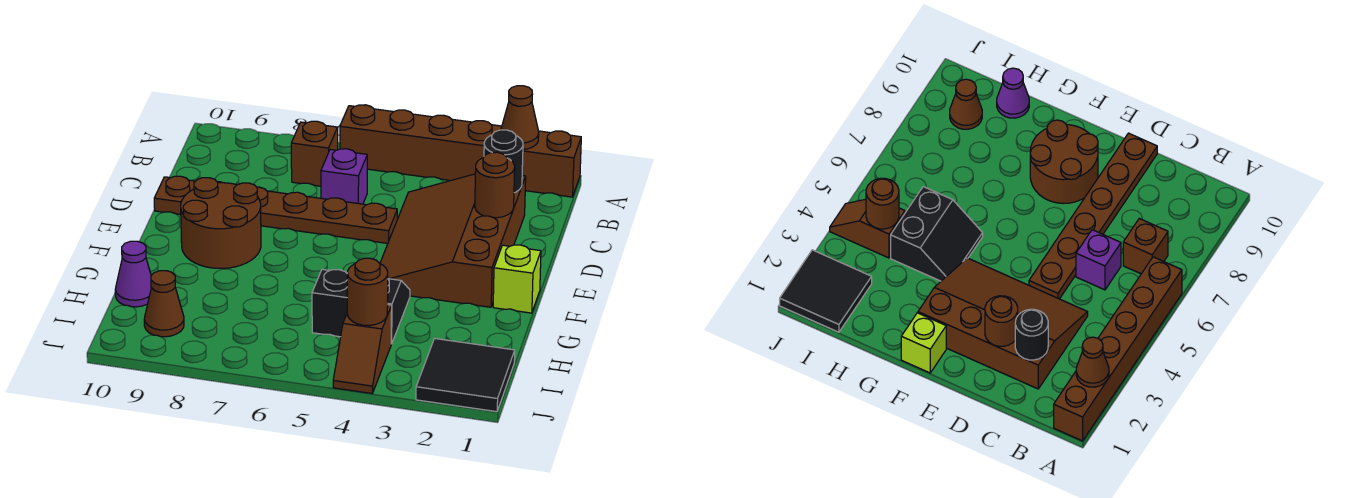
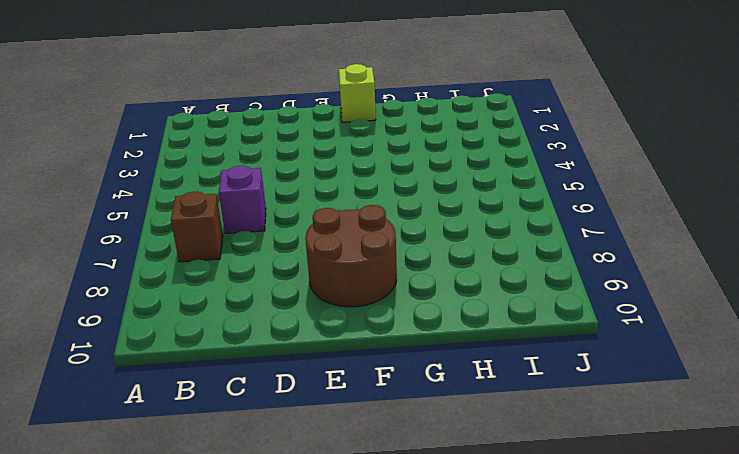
none -> brown brick A1:A6 level 1
none -> brown slope C2:F4 level 1 top 2
none -> brown plate D5:D10 level 1

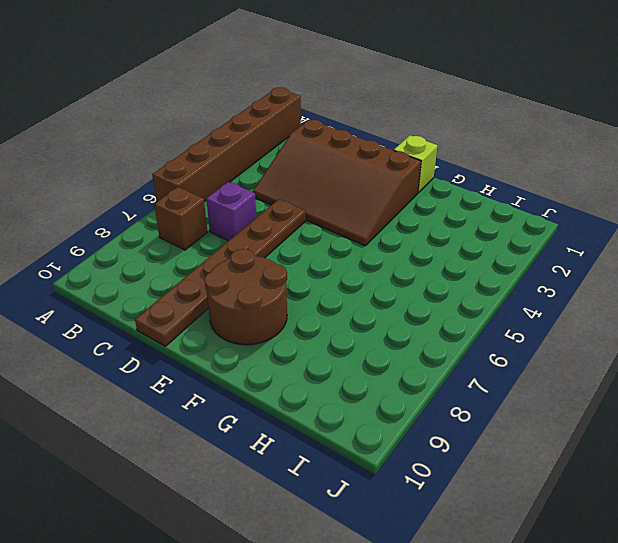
none -> black slope G4:H5 level 1 top H
none -> purple cone H10 level 1
none -> black tile I1:J2 level 1

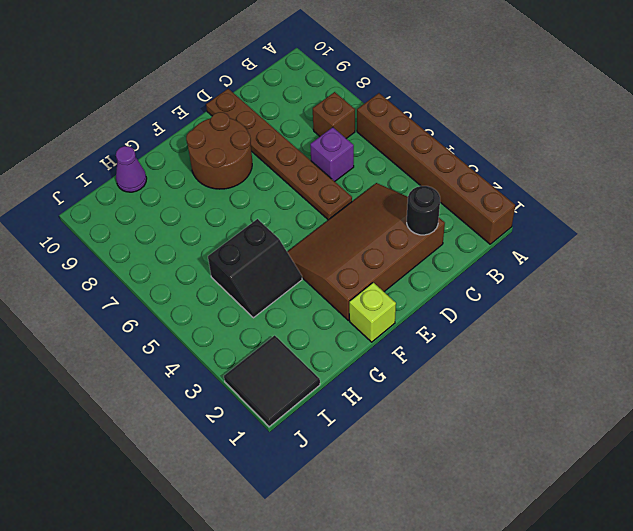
black slope G4:H5 level 1 top 5 -> black slope G4:H5 level 1 top H
none -> brown slope I4:J4 level 1 top I
none -> brown cone I9 level 1
none -> brown cone A2 level 2

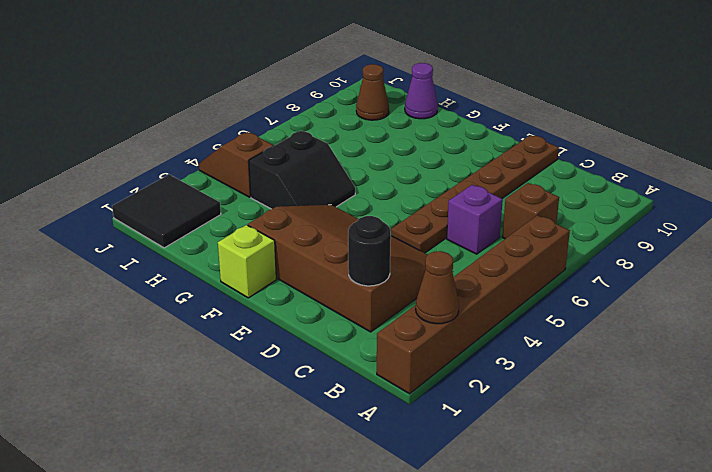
none -> brown round brick E8:F9 level 1
none -> brown round brick D2 level 2
none -> brown round brick I4 level 2

